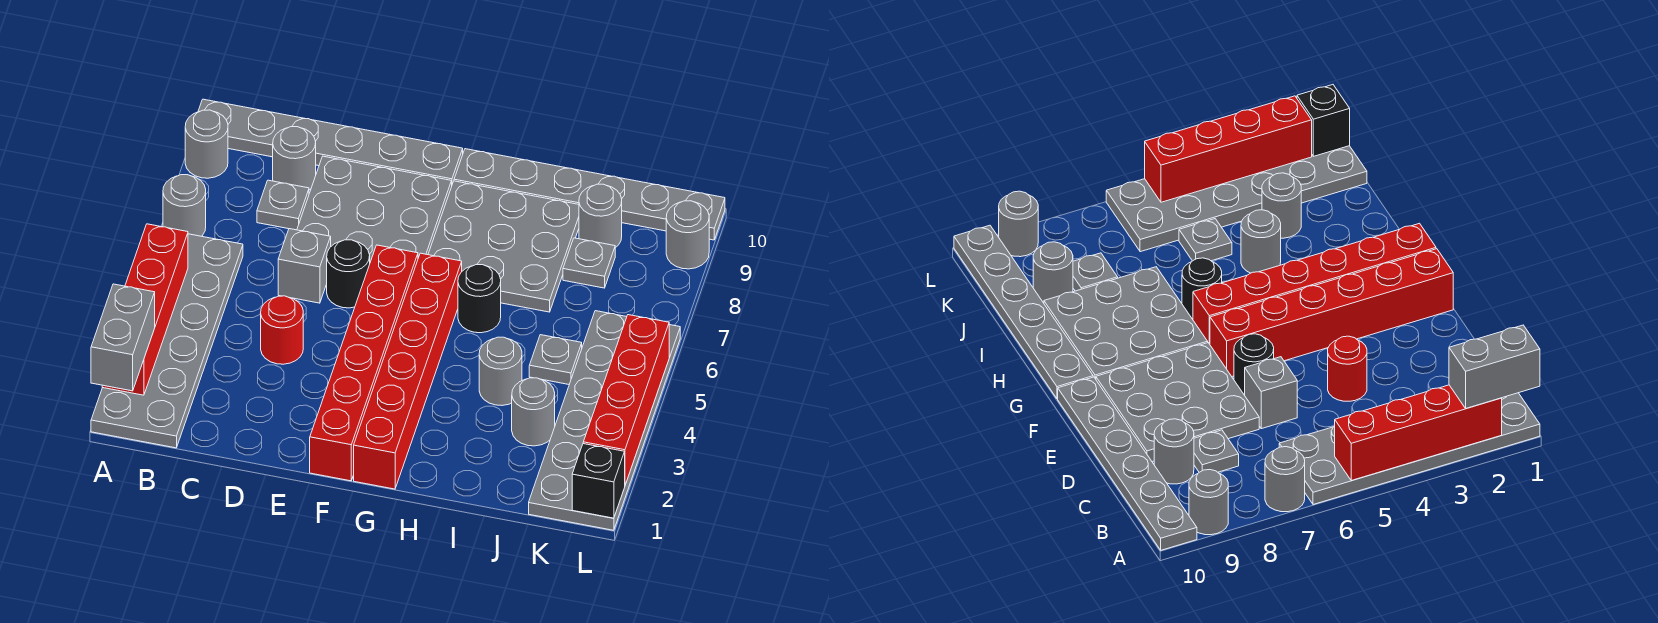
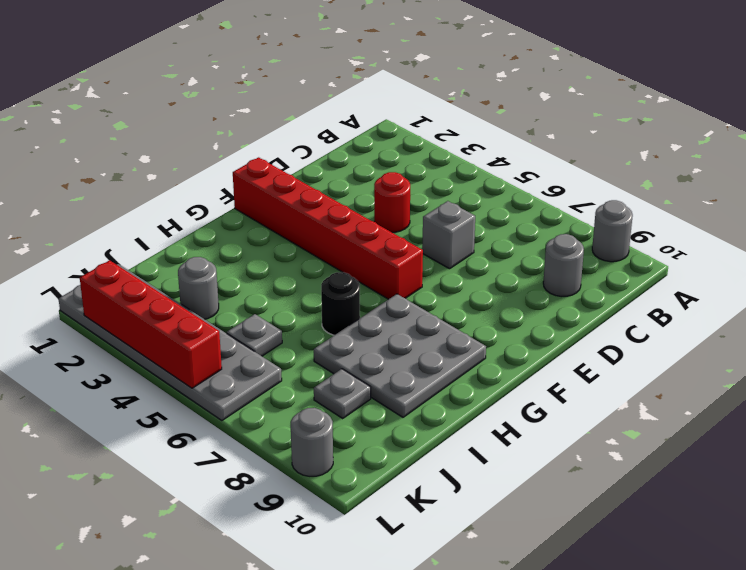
none -> grey plate A1:B6 level 1
none -> grey round brick A7 level 1
none -> grey plate A10:F10 level 1

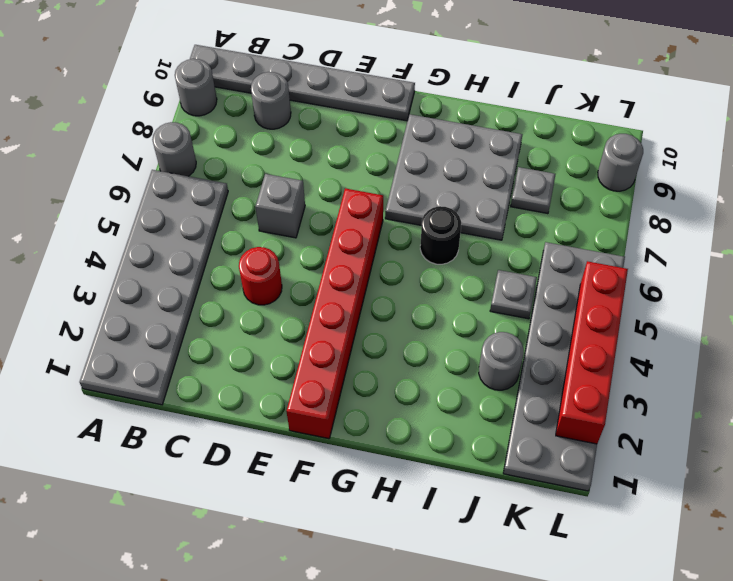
none -> grey plate C8 level 1
none -> grey plate D7:F9 level 1
none -> black round brick E6 level 1

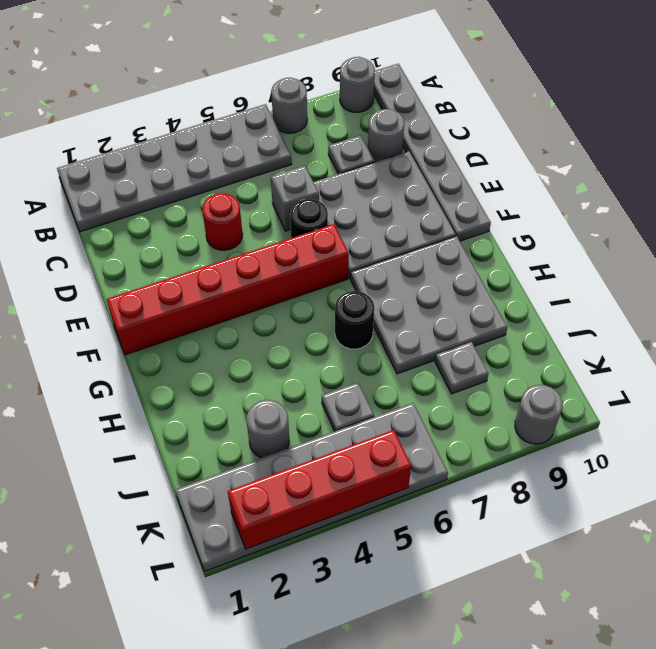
none -> red brick G1:G6 level 1
none -> grey plate G10:L10 level 1
none -> grey round brick I4 level 1

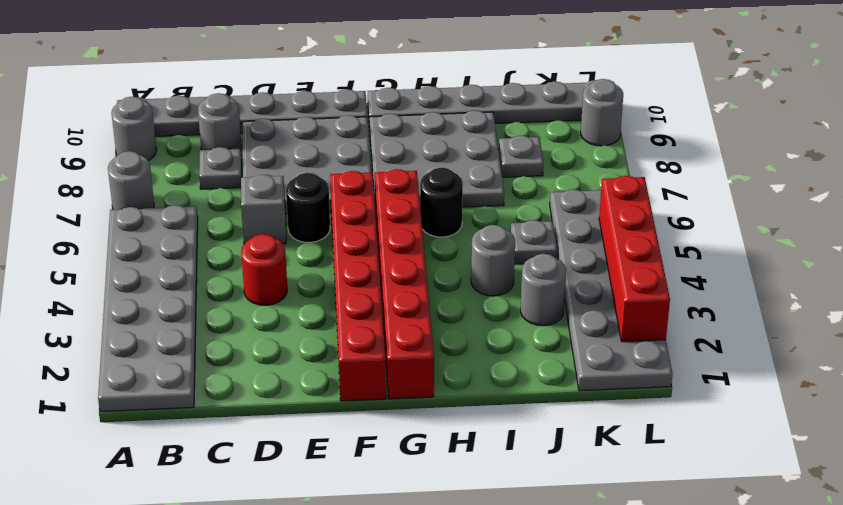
none -> grey round brick J9 level 1
none -> red brick A2:A5 level 2
none -> black brick L1 level 2

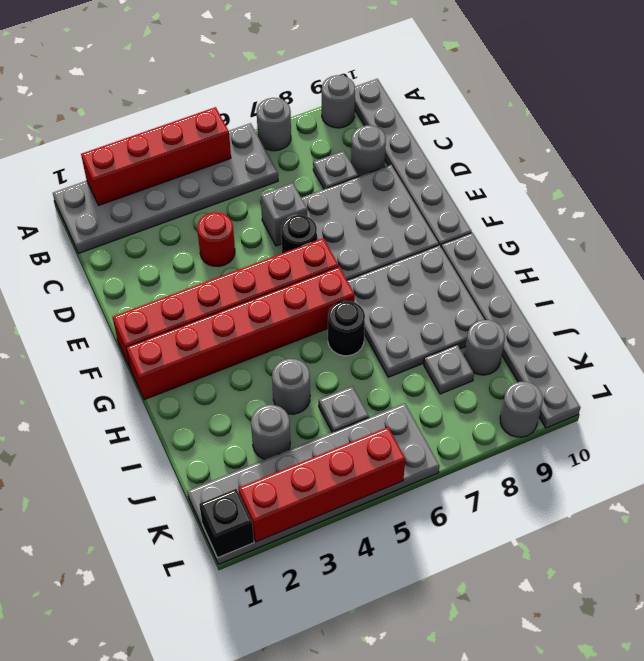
none -> grey brick A1:A2 level 3

